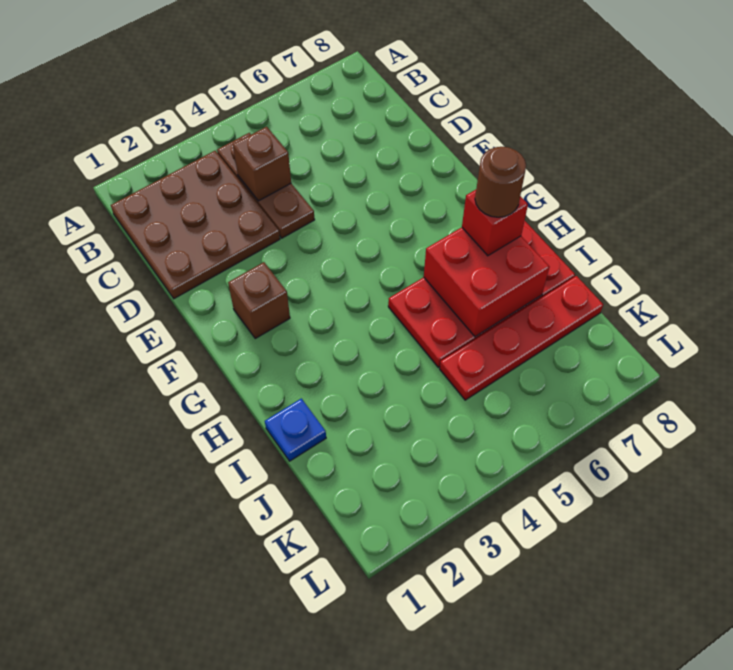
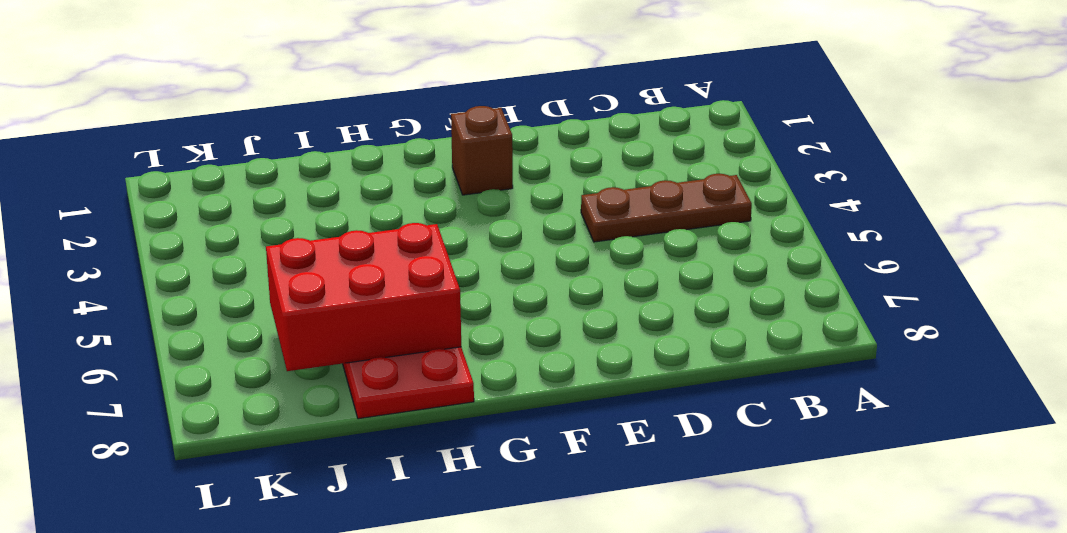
red brick H6:J7 level 2 -> red brick H6:I7 level 2
none -> brown plate B1:D3 level 1
none -> blue plate I1 level 1

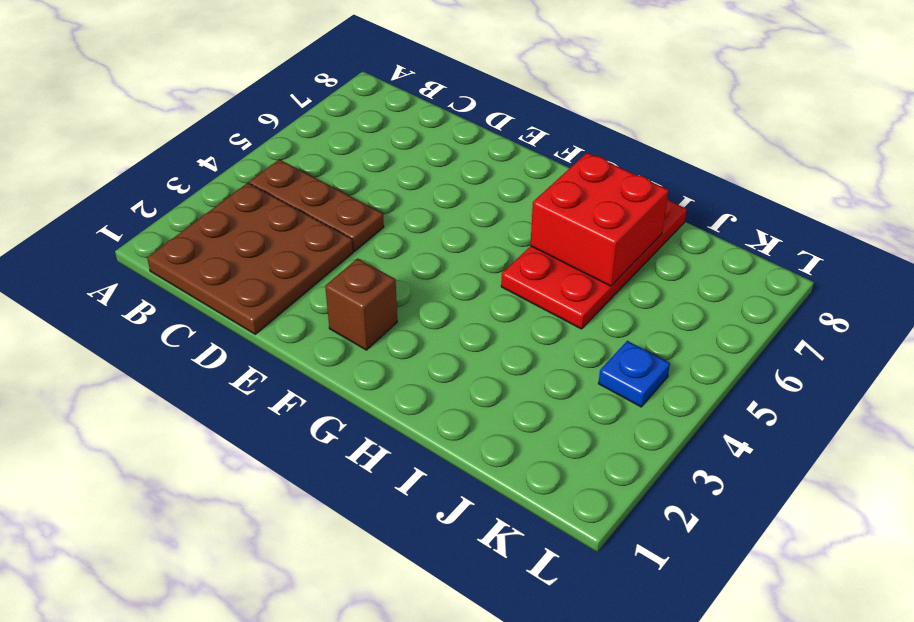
blue plate K4 level 1 -> blue plate I1 level 1
none -> red plate J5:J8 level 1
none -> brown brick C4 level 2

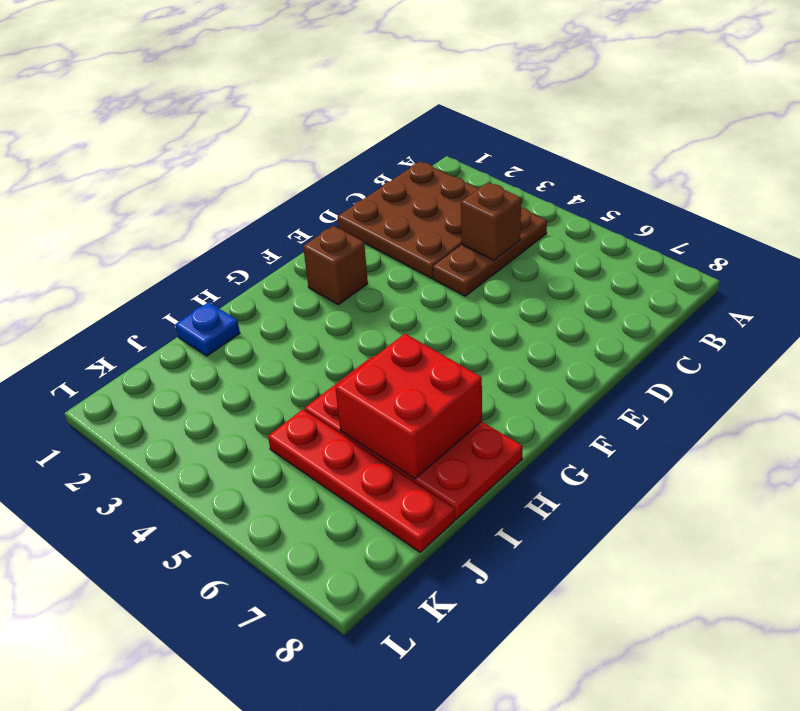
none -> red brick H7 level 3
none -> brown round brick H7 level 4

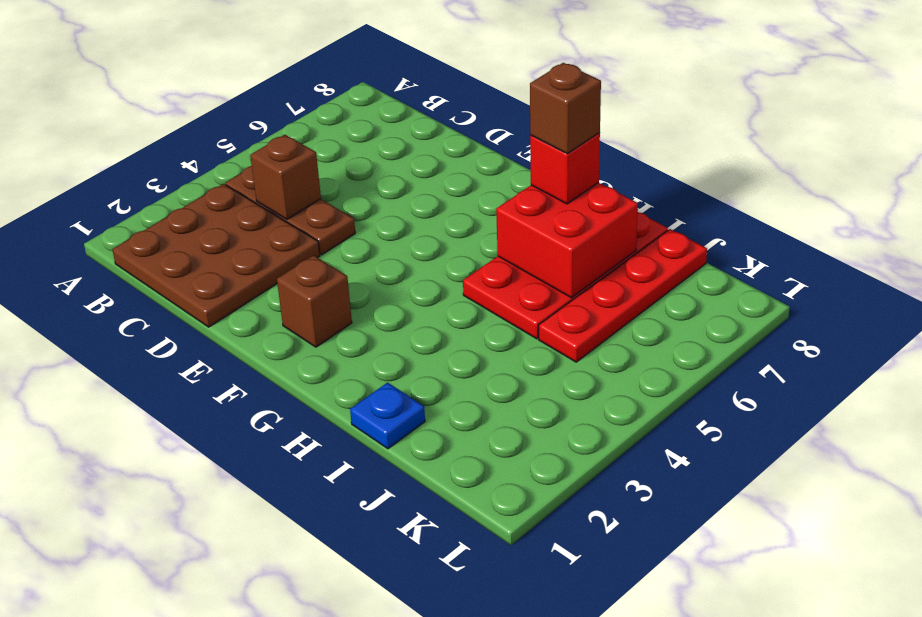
brown brick H7 level 4 -> brown round brick H7 level 4

